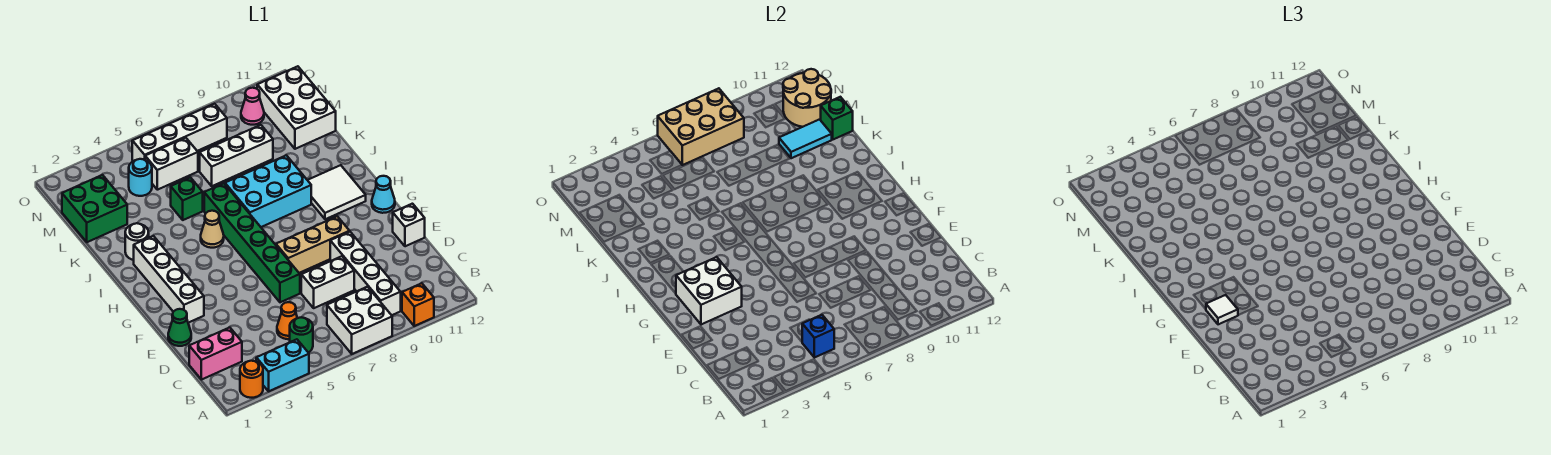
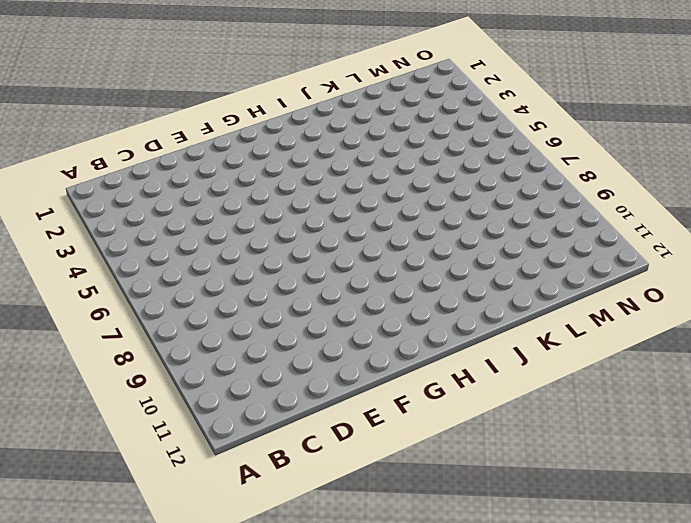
none -> orange round brick A2 level 1
none -> cyan brick A3:A4 level 1
none -> white brick A7:B8 level 1
none -> orange brick A10 level 1

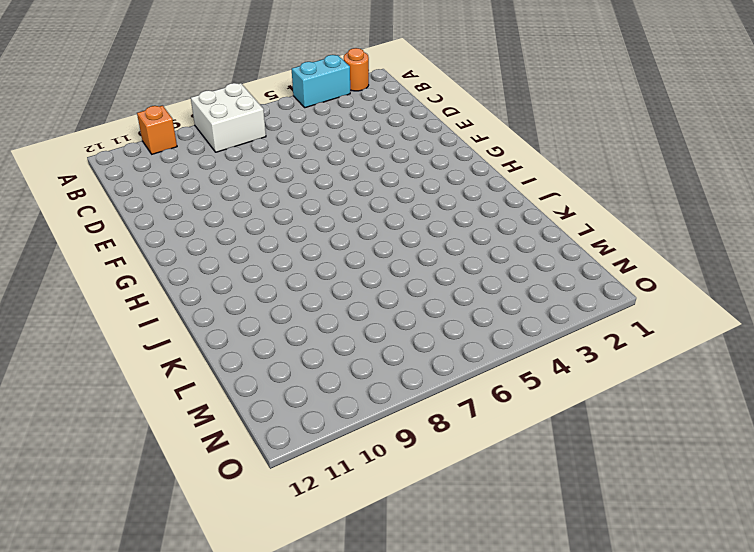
none -> green round brick B5 level 1
none -> white brick B9:E9 level 1
none -> pink brick C1:C2 level 1
none -> orange cone C5 level 1

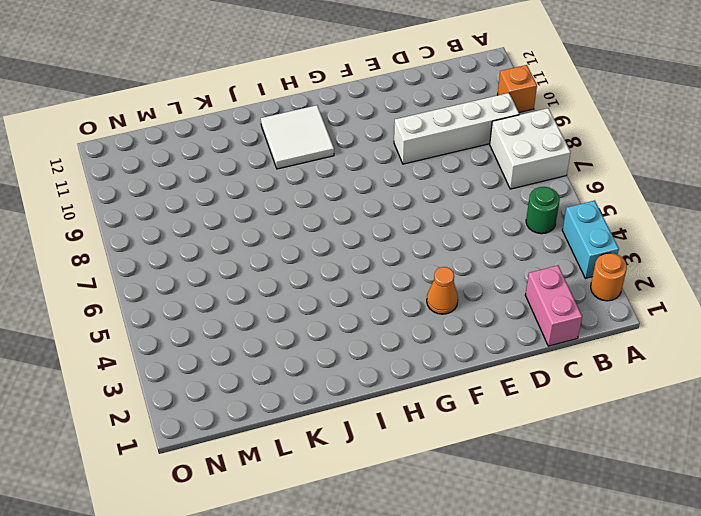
orange cone F3 level 1 -> orange cone C5 level 1
none -> white brick D7:D8 level 1
none -> green cone E1 level 1
none -> green brick E6:J6 level 1
none -> white brick E12 level 1

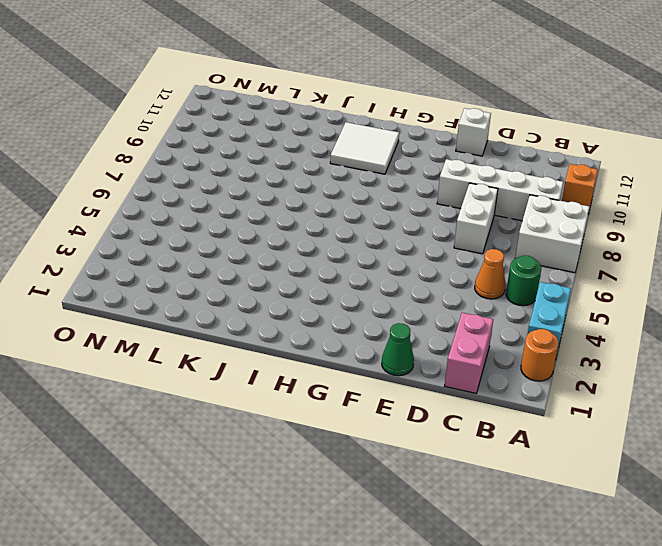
none -> green brick E6:J6 level 1
none -> white brick F2:I2 level 1
none -> tan brick F7:F9 level 1
none -> cyan cone G12 level 1

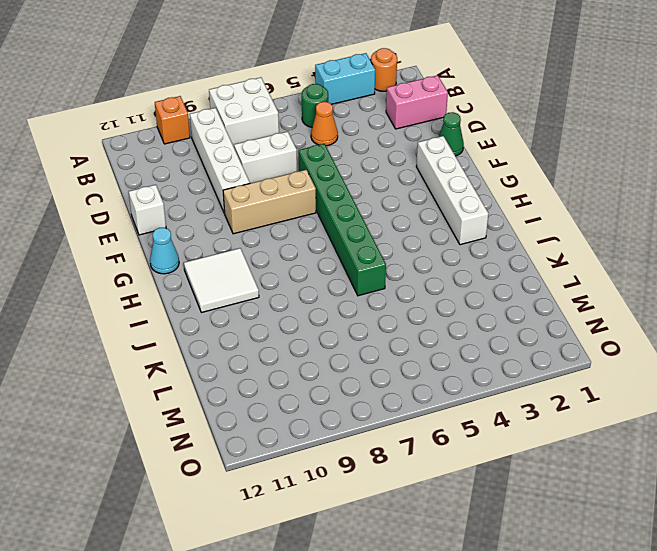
none -> tan cone I5 level 1
none -> cyan brick I7:J9 level 1
none -> white round brick J2 level 1
none -> green brick K5 level 1

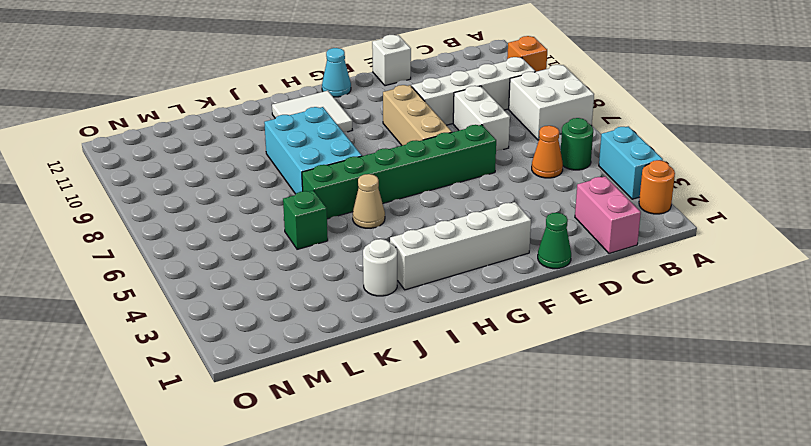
none -> green brick L1:M2 level 1
none -> white brick L7:L9 level 1
none -> white brick L11:N12 level 1
none -> cyan round brick M4 level 1

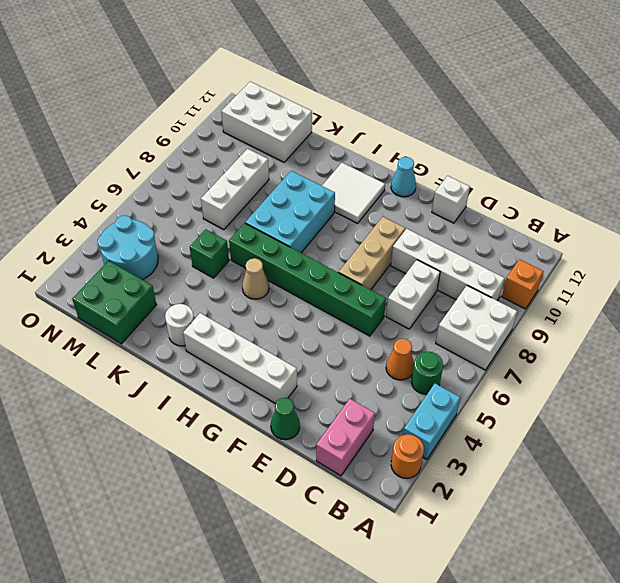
cyan round brick M3:N4 level 1 -> cyan round brick M4 level 1
none -> white brick M5:M6 level 1
none -> white brick N5:N8 level 1
none -> pink cone N10 level 1
none -> blue brick B5 level 2

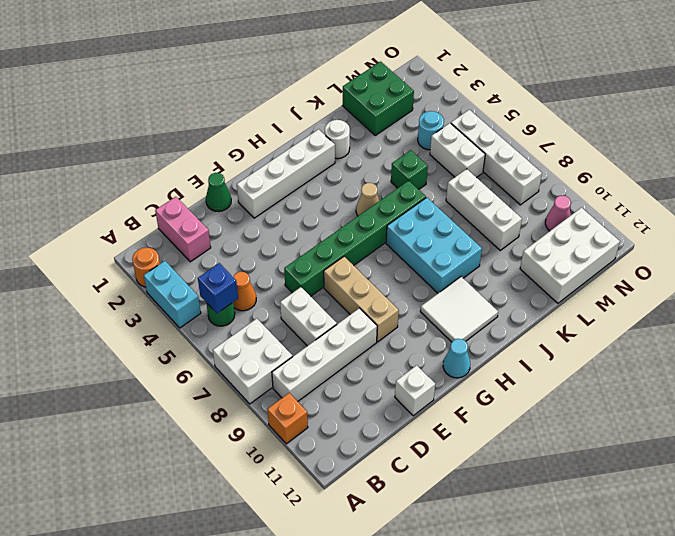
none -> white brick F2:G3 level 2
none -> cyan tile L10:L11 level 2
none -> green brick L12 level 2
none -> tan round brick M11:N12 level 2

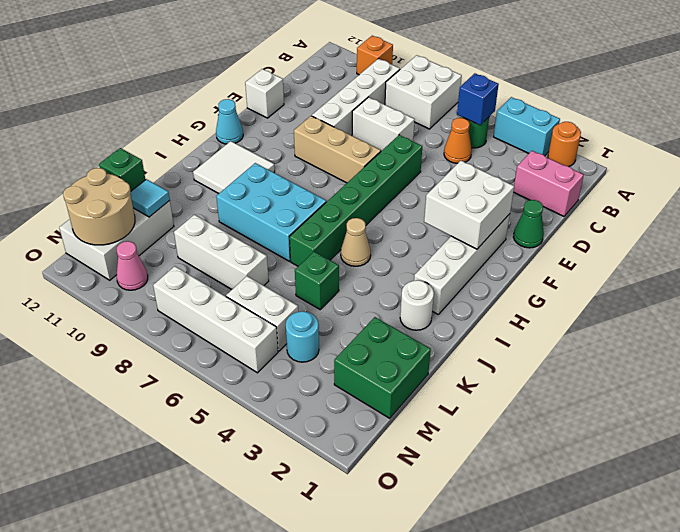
cyan tile L11 level 2 -> cyan tile L10:L11 level 2
none -> tan brick N6:O8 level 2
none -> white tile F2 level 3

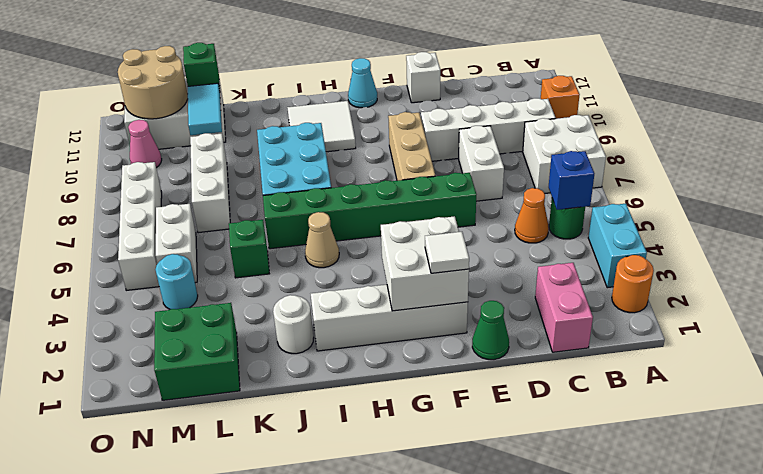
none -> tan brick N6:O8 level 2

